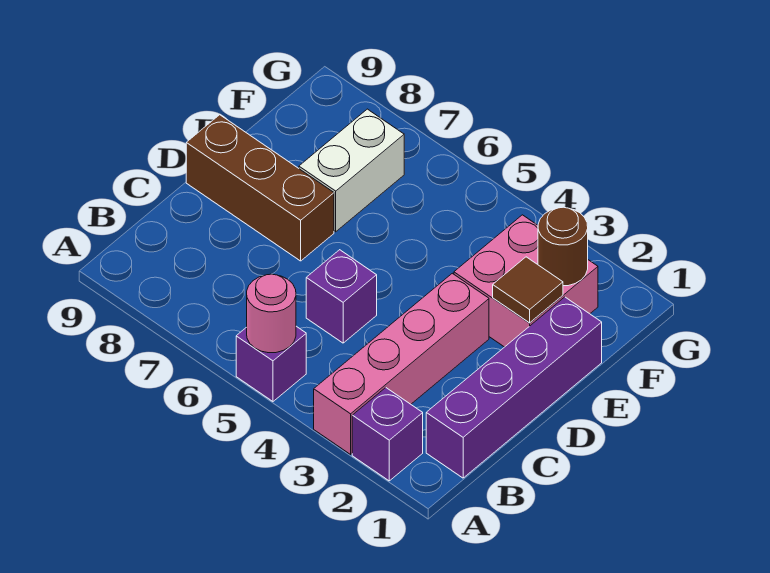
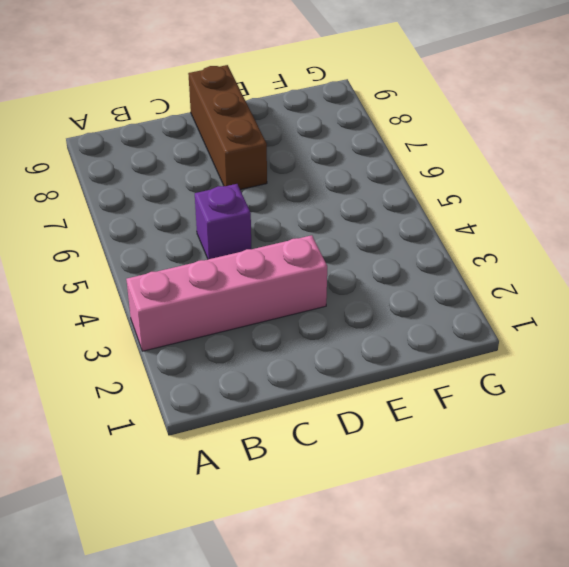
none -> purple brick A2 level 1
none -> purple brick A5 level 1

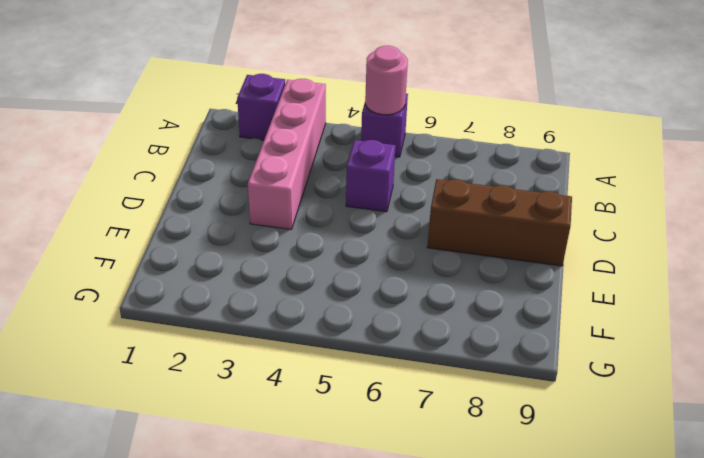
none -> purple brick B1:E1 level 1
none -> pink brick E2:F3 level 1

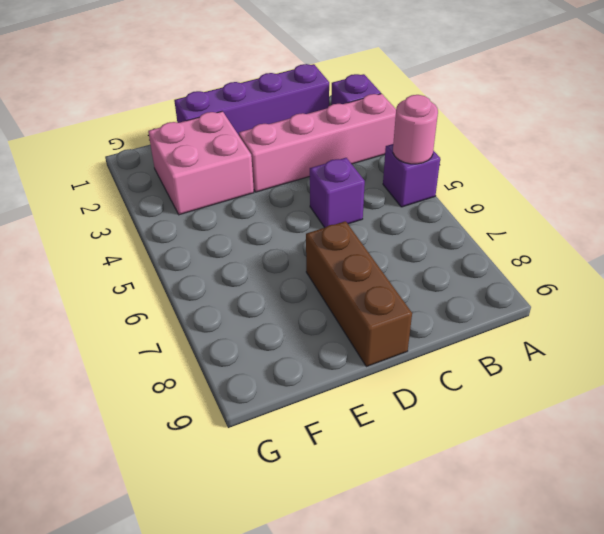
none -> white brick E7:F7 level 1
none -> brown tile E2 level 2

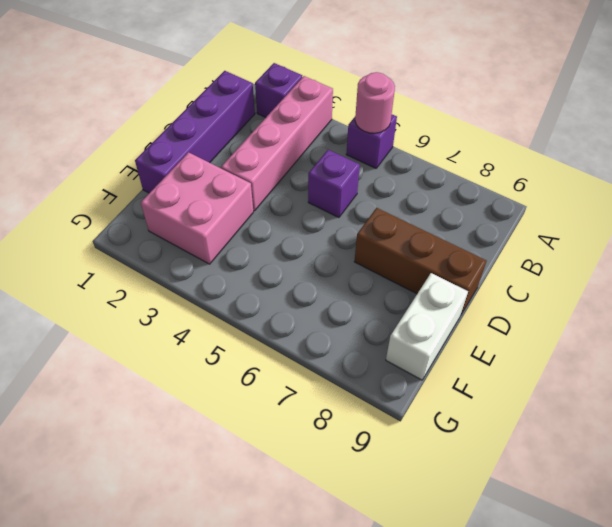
white brick E9:F9 level 1 -> white brick E7:F7 level 1
none -> brown tile E2 level 2
none -> brown round brick F2 level 2

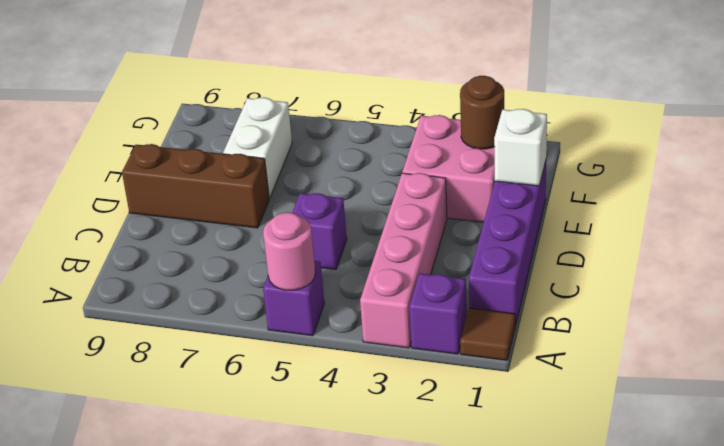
brown tile A1 level 1 -> brown tile E2 level 2
white brick E1 level 2 -> none

